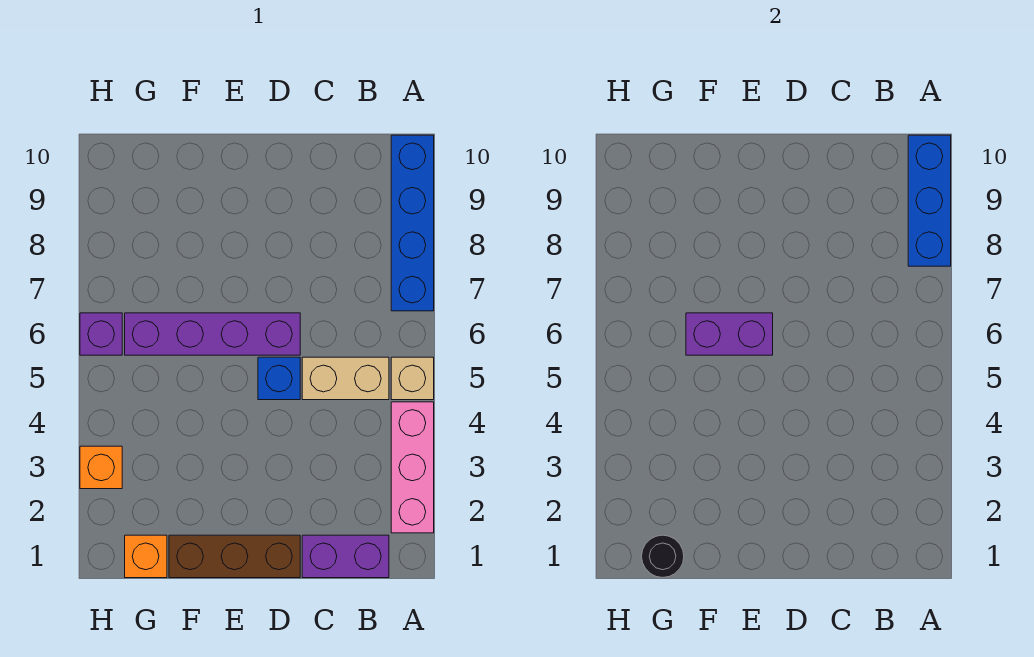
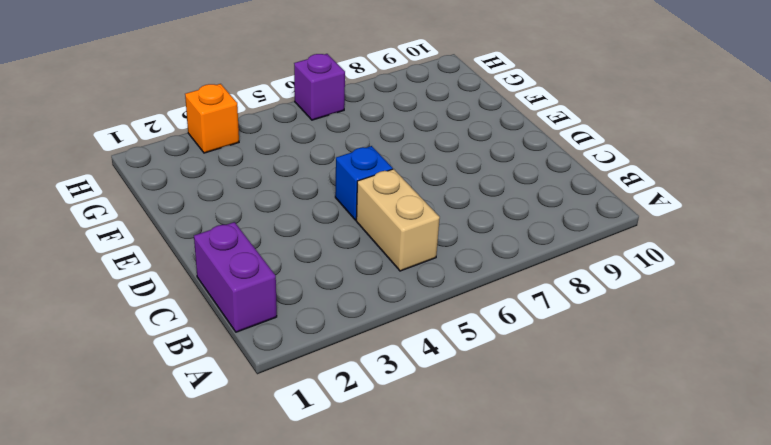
none -> pink brick A2:A4 level 1
none -> tan brick A5 level 1
none -> blue brick A7:A10 level 1

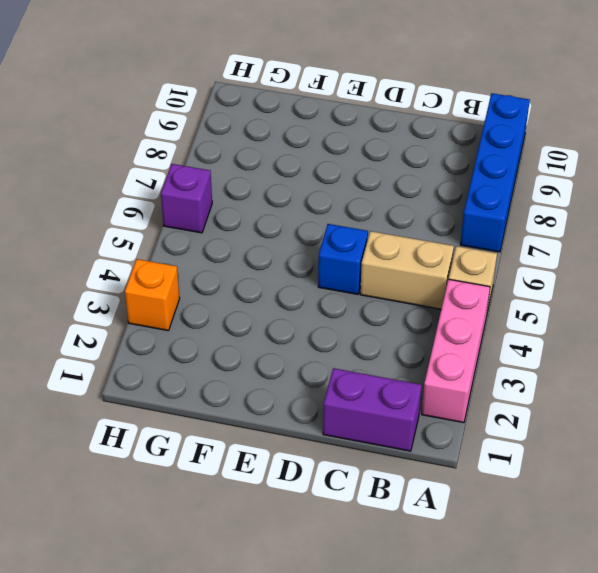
none -> brown brick D1:F1 level 1
none -> purple brick D6:G6 level 1
none -> orange brick G1 level 1

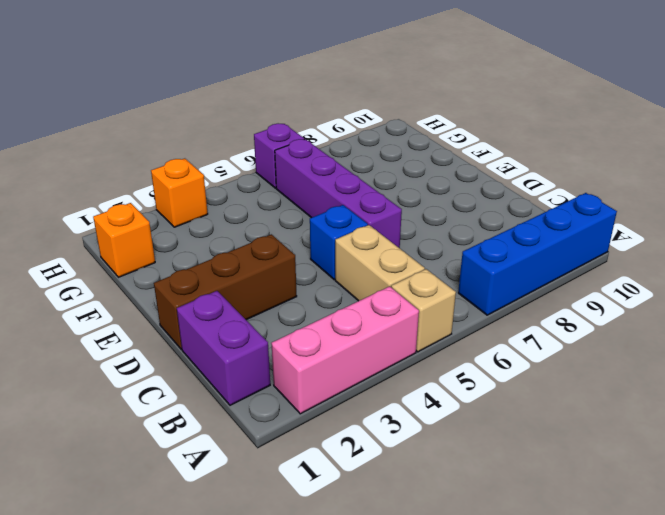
brown brick D1:D3 level 1 -> brown brick D1:F1 level 1
none -> blue brick A8:A10 level 2
none -> purple brick E6:F6 level 2
none -> black round brick G1 level 2

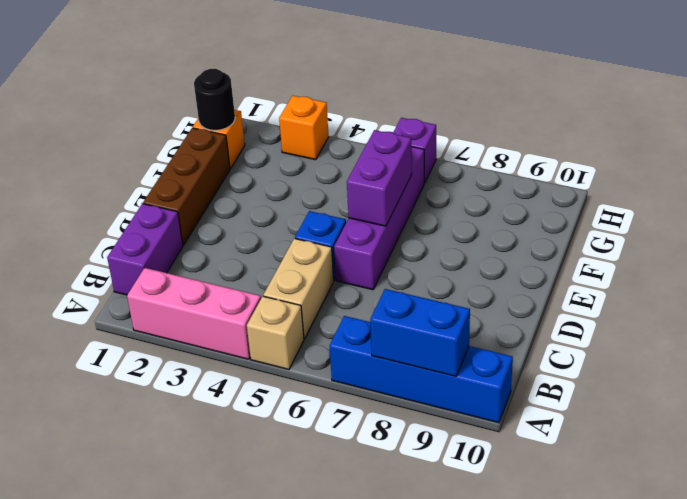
blue brick A8:A9 level 2 -> blue brick A8:A10 level 2

